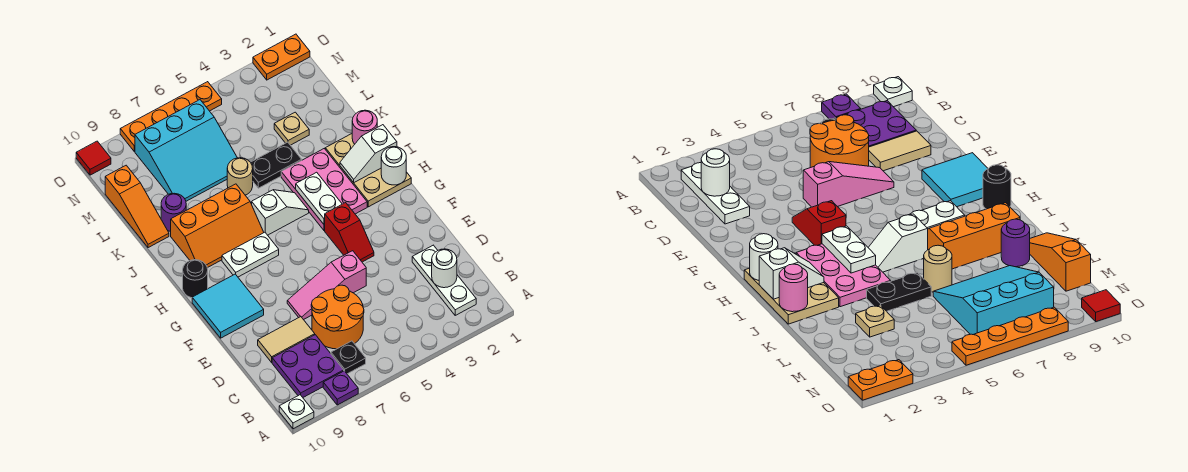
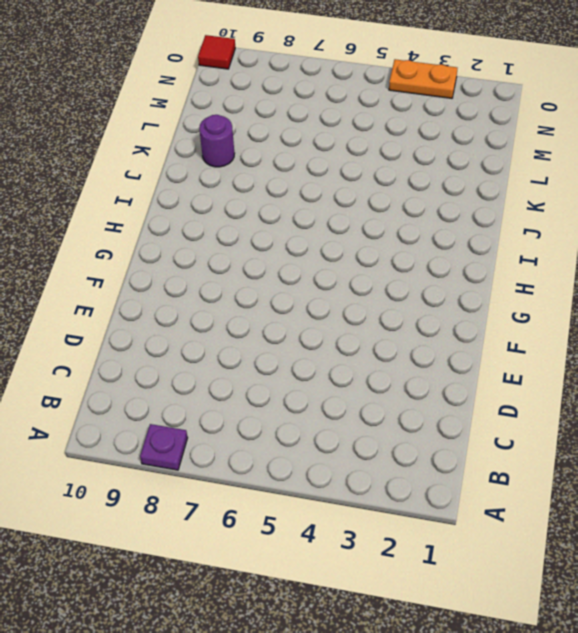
orange plate O3:O4 level 1 -> orange plate O1:O2 level 1
none -> white plate A10 level 1
none -> white plate B2:D2 level 1
none -> black plate B7 level 1
none -> purple plate B8:C9 level 1

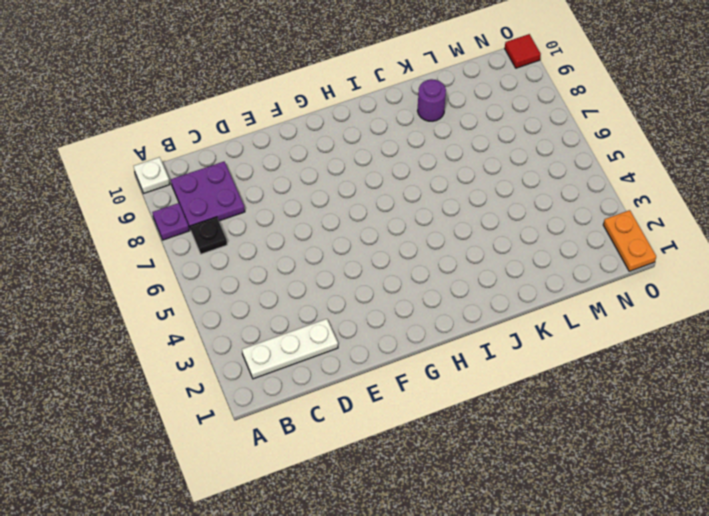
none -> orange round brick C6:D7 level 1
none -> tan tile D8:D9 level 1
none -> pink slope E5:E7 level 1 top 5
none -> red slope F4:G4 level 1 top G

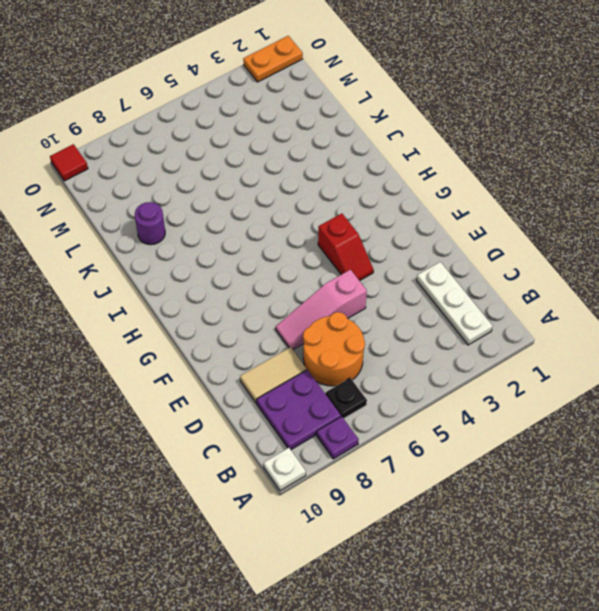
none -> cyan tile F9:G10 level 1
none -> tan plate H1:J2 level 1
none -> pink plate H3:J4 level 1
none -> white plate H7:H8 level 1

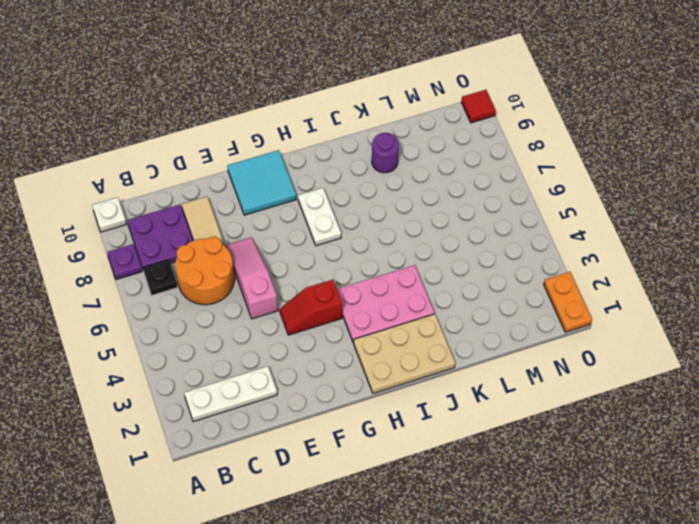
none -> black round brick H10 level 1
none -> white slope I5:I6 level 1 top 6
none -> orange slope I7:J9 level 1 top J
none -> black plate K4:K5 level 1

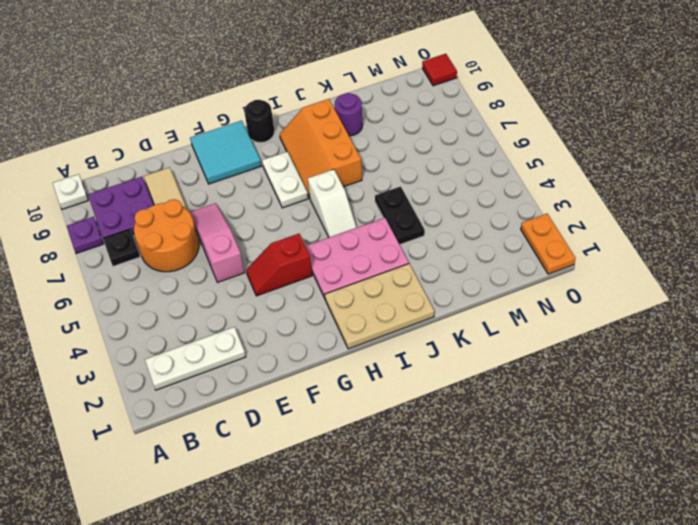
none -> tan round brick K6 level 1
none -> orange slope K10:M10 level 1 top M
none -> tan plate L3 level 1
none -> cyan slope L6:N8 level 1 top N

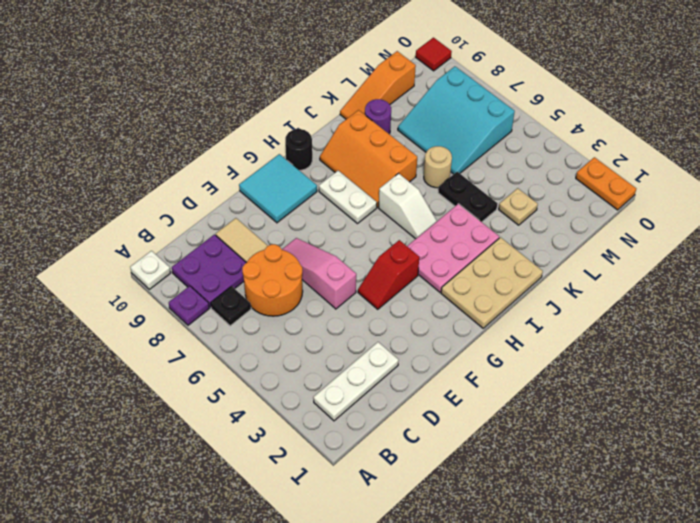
none -> orange plate O5:O8 level 1
none -> white round brick C2 level 2
none -> white round brick H1 level 2
none -> white plate H4:I4 level 2

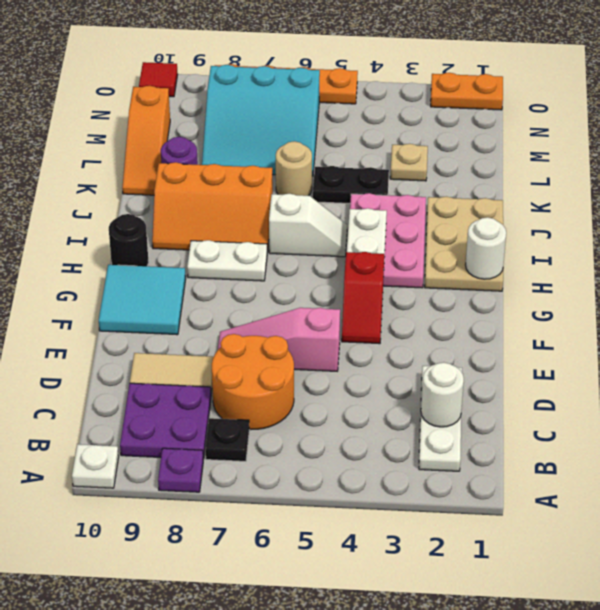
none -> white slope I1:I2 level 2 top 1
none -> pink round brick J1 level 2

